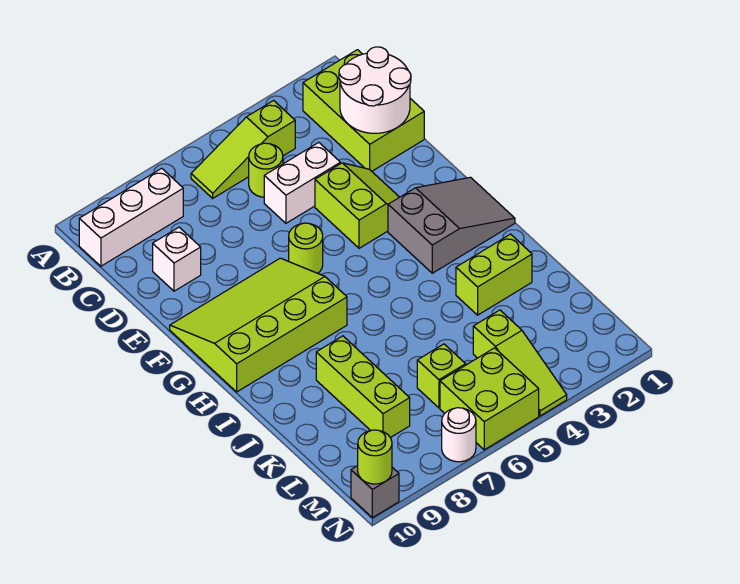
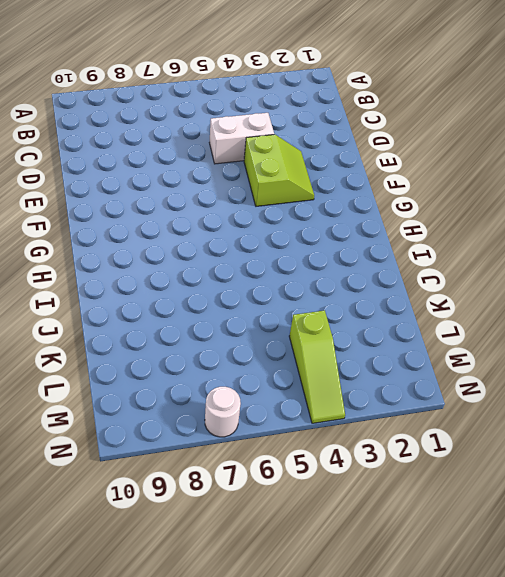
none -> lime brick B1:D2 level 1
none -> lime slope B4:B6 level 1 top 4
none -> white brick B8:B10 level 1

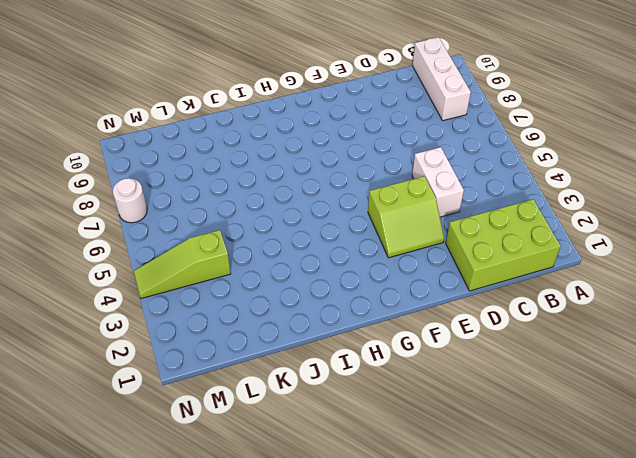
none -> lime slope B4:B6 level 1 top 4
none -> lime round brick C5 level 1
none -> white brick D9 level 1

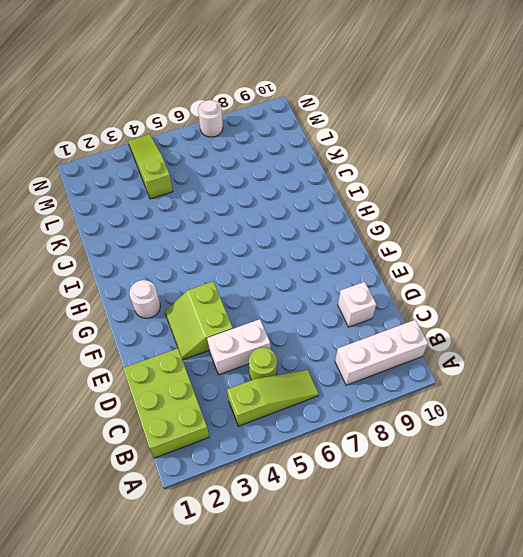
white round brick G2 level 1 -> grey slope G1:H3 level 1 top 3
none -> lime round brick F6 level 1
none -> lime slope F7:H10 level 1 top H
none -> lime brick J2:J3 level 1

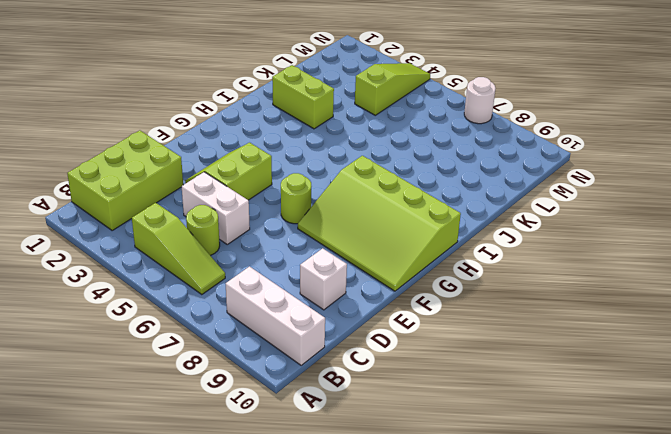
none -> grey slope G1:H3 level 1 top 3
none -> lime brick J8:L8 level 1
none -> lime brick L6 level 1

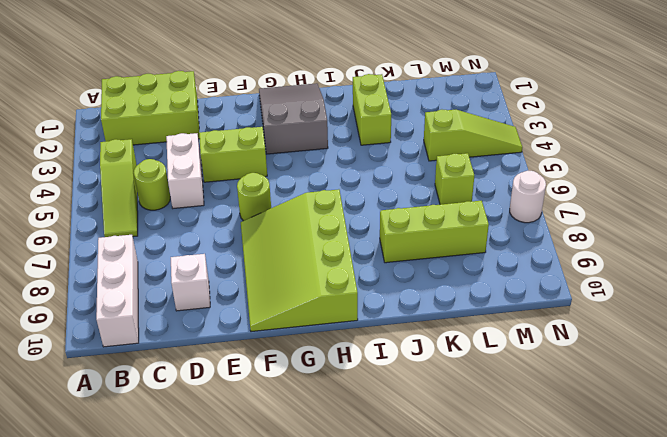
none -> lime brick M5:N6 level 1
none -> grey brick N10 level 1
none -> white round brick C1:D2 level 2

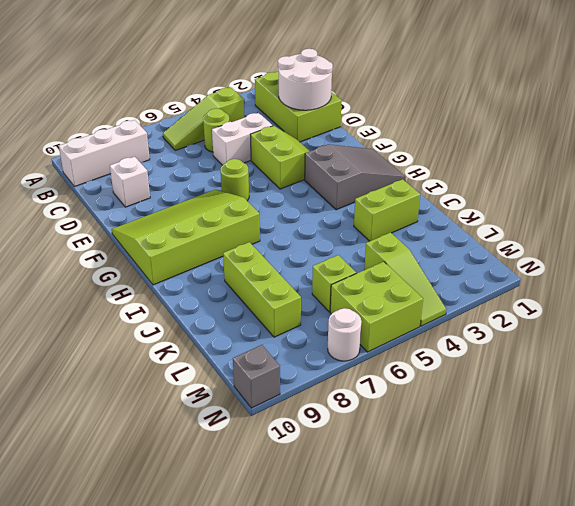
none -> lime round brick N10 level 2

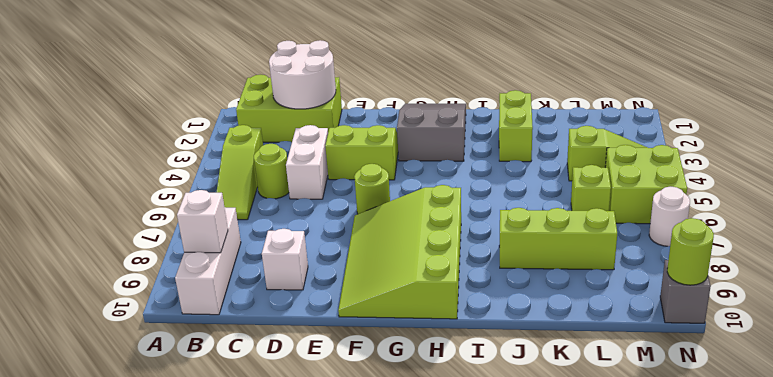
white brick B9 level 2 -> none

